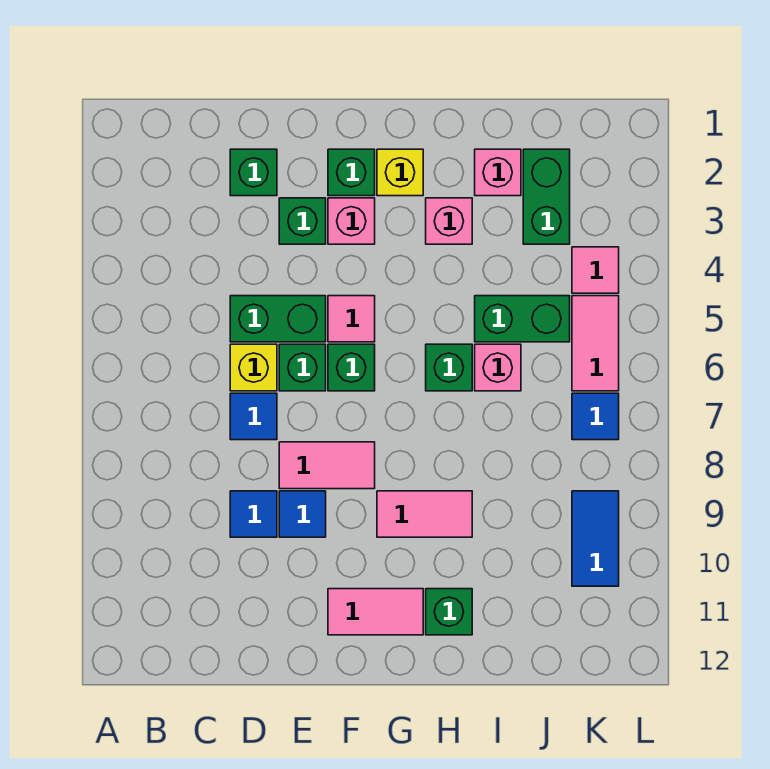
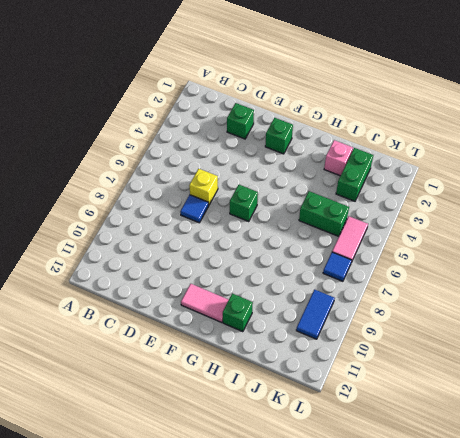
none -> green brick D5:E5 level 1
none -> blue tile D9 level 1
none -> green brick E3 level 1

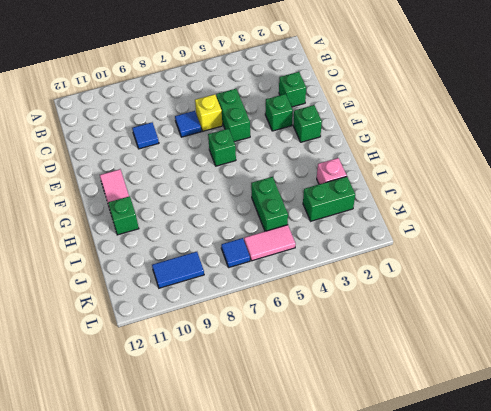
none -> green brick E6 level 1
none -> pink tile E8:F8 level 1
none -> blue tile E9 level 1

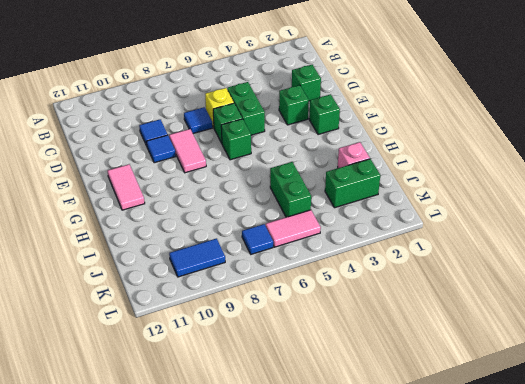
none -> pink brick F3 level 1
none -> pink tile F5 level 1
none -> yellow brick G2 level 1

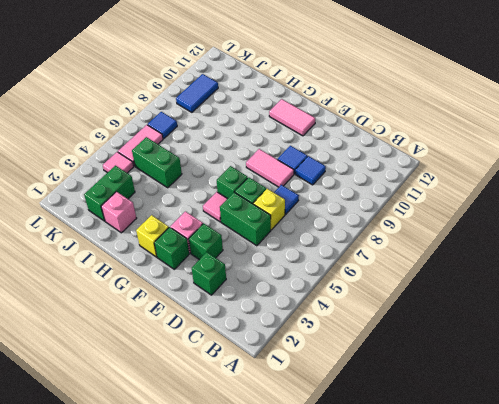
none -> pink tile G9:H9 level 1
none -> pink brick H3 level 1
none -> green brick H6 level 1

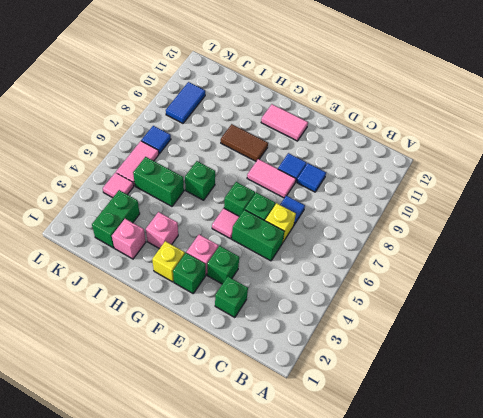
brown tile G9:H9 level 1 -> pink tile G9:H9 level 1
none -> green brick H11 level 1
none -> pink brick I6 level 1

